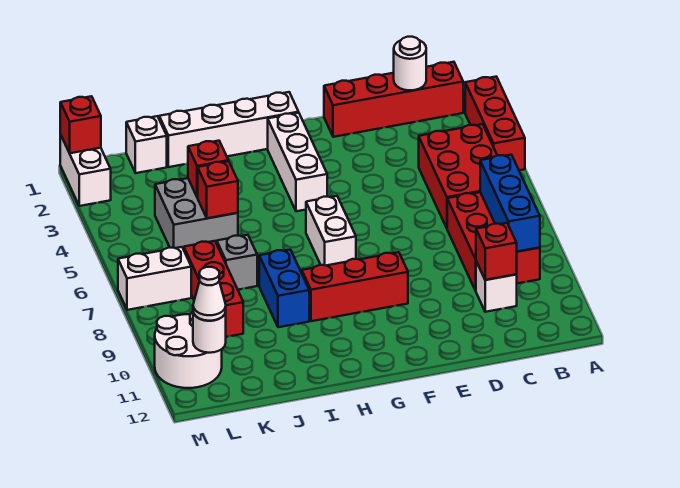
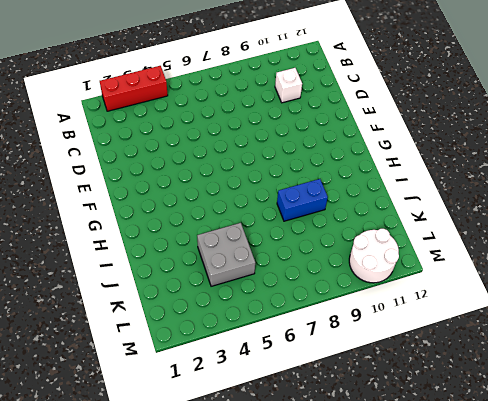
none -> red brick B1:E1 level 1
none -> red brick B4:C6 level 1
none -> red brick B7:C9 level 1

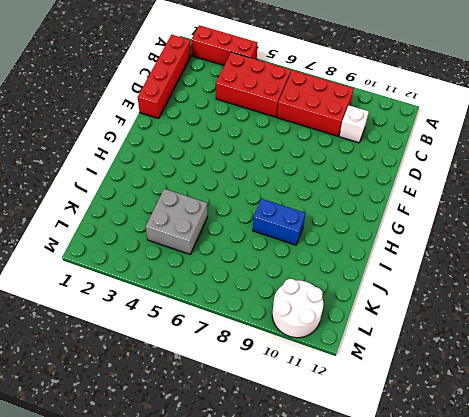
none -> red brick F9:H9 level 1
none -> white brick G1:J1 level 1
none -> white brick G2:G4 level 1

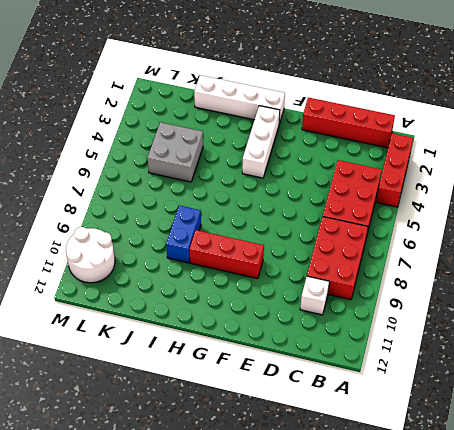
none -> white brick G6:G7 level 1
none -> grey brick J7 level 1
none -> white brick K1 level 1

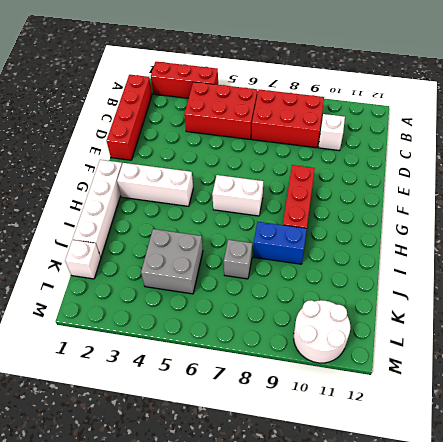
none -> red brick K7:K9 level 1
none -> white brick L7:M7 level 1
none -> white brick M1:M2 level 1

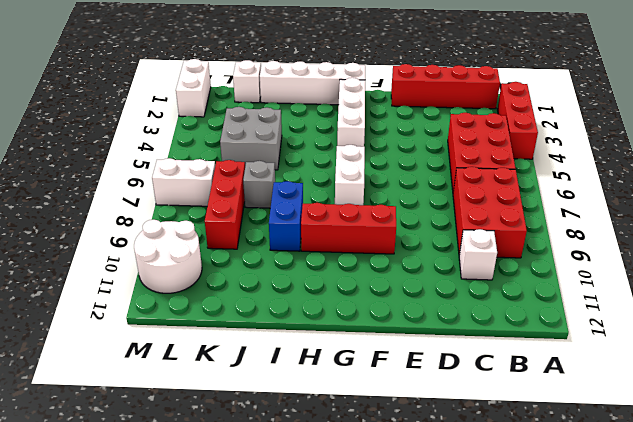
none -> blue brick B7:B9 level 2
none -> white round brick C1 level 2
none -> red brick C10 level 2

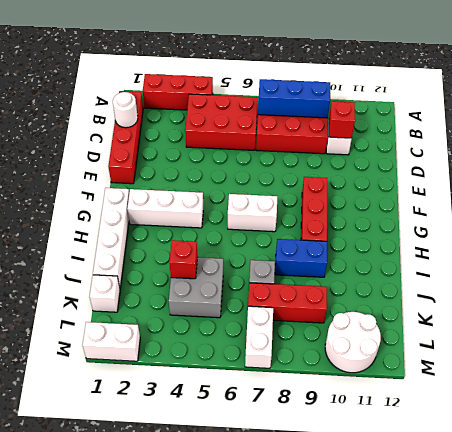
none -> red brick J5 level 2
none -> white round brick L11 level 2
none -> red brick M1 level 2

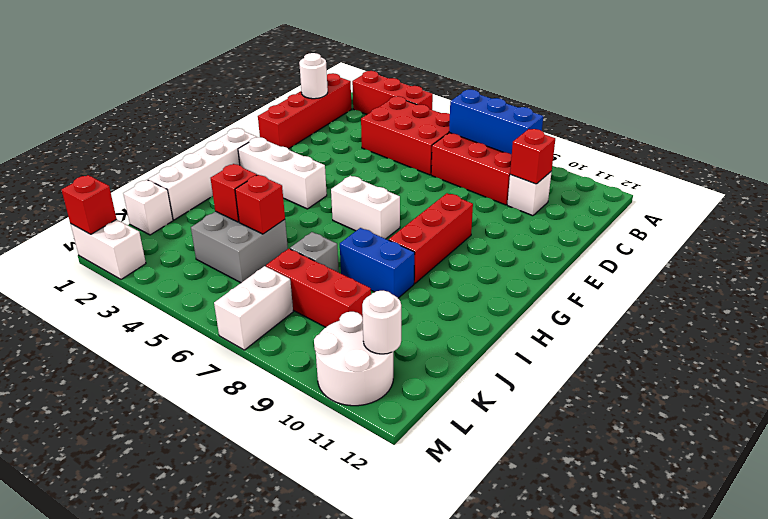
none -> white cone L11 level 3

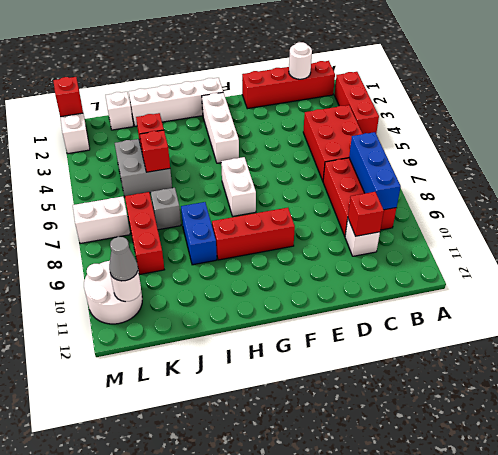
grey cone L11 level 3 -> white cone L11 level 3

